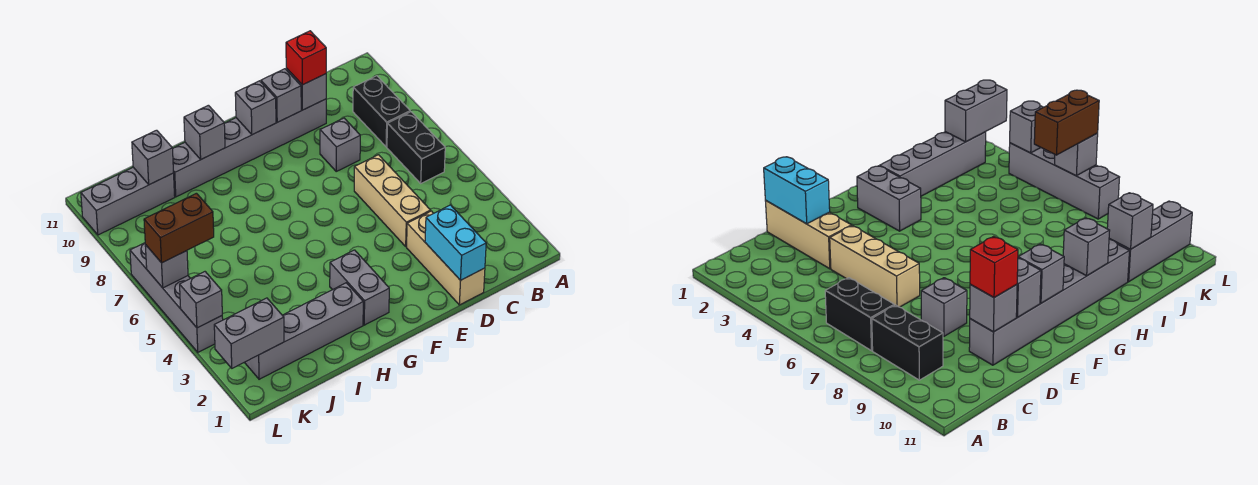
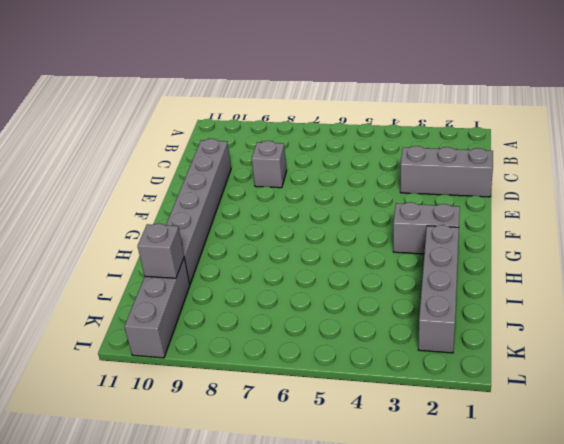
grey brick D1:D3 level 1 -> tan brick D1:D3 level 1
none -> black brick B6:B7 level 1
none -> black brick B8:B9 level 1
none -> tan brick D4:D6 level 1

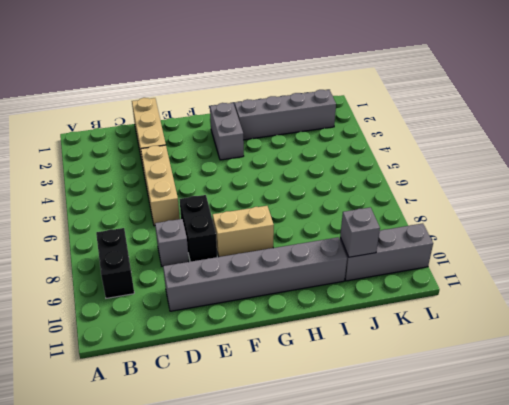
black brick E7:E8 level 1 -> black brick B6:B7 level 1
tan brick F8:G8 level 1 -> none
none -> grey brick L4:L7 level 1
none -> cyan brick D1:D2 level 2
none -> grey brick D10 level 2

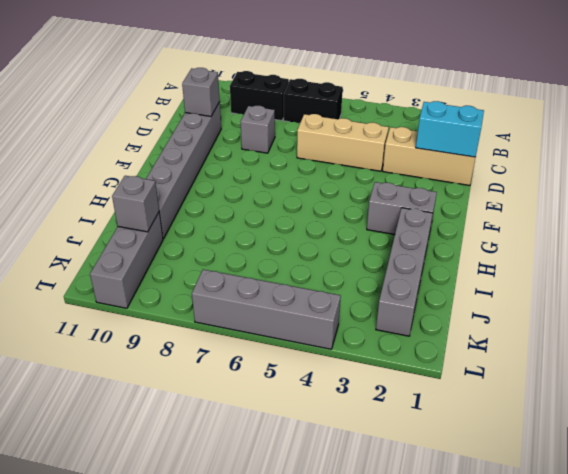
none -> grey brick E10 level 2
none -> grey brick F10 level 2
none -> grey brick H10 level 2

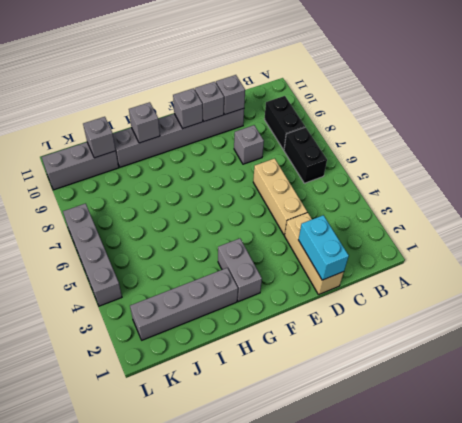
none -> grey brick K2:L2 level 2
none -> grey brick L4 level 2
none -> grey brick L6 level 2

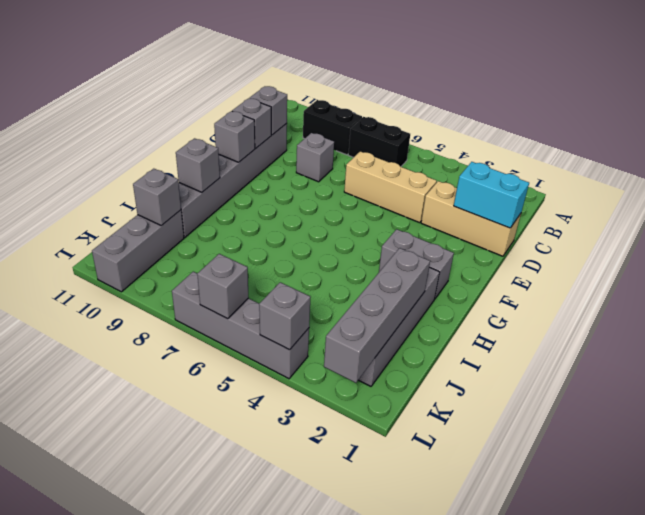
grey brick I2:L2 level 2 -> grey brick K2:L2 level 2
none -> red brick D10 level 3
none -> brown brick K6:L6 level 3

